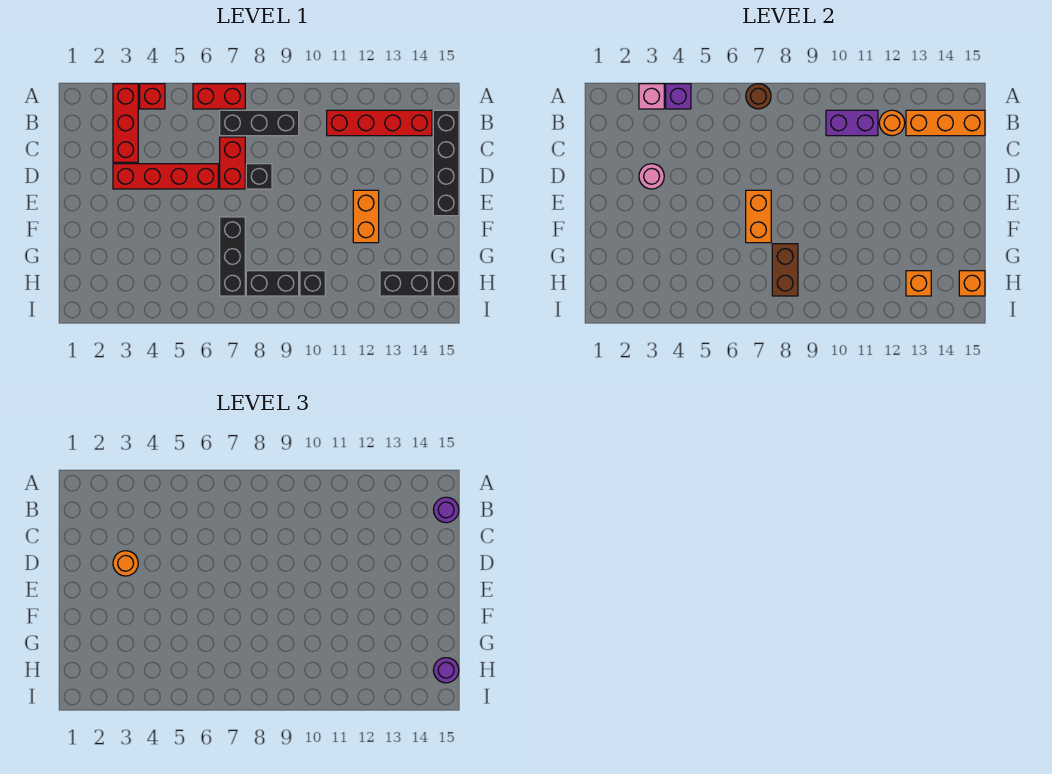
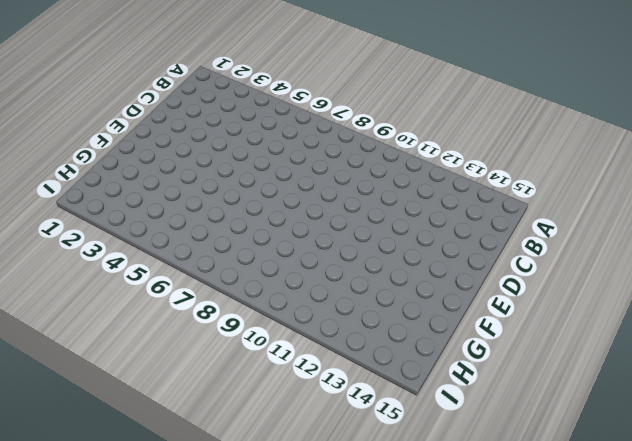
none -> red brick A3:C3 level 1
none -> red brick A4 level 1
none -> red brick A6:A7 level 1

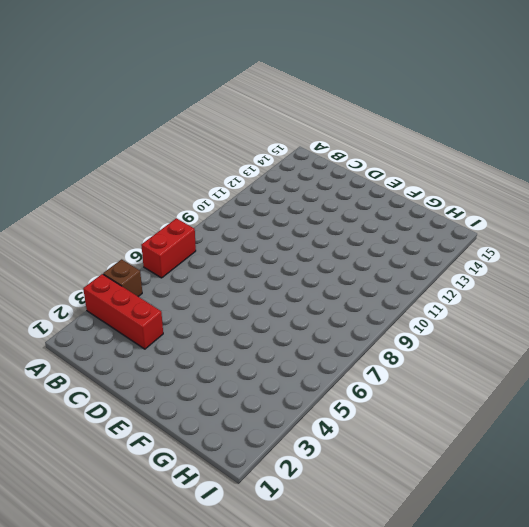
brown brick A4 level 1 -> red brick A4 level 1
none -> black brick B7:B9 level 1
none -> red brick B11:B14 level 1
none -> black brick B15:E15 level 1

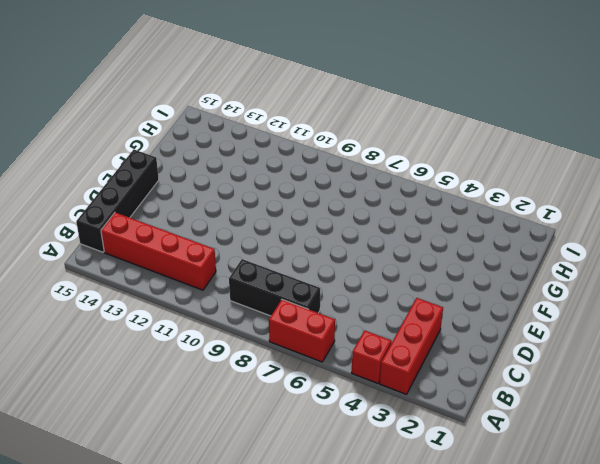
none -> red brick C7:D7 level 1
none -> red brick D3:D6 level 1
none -> black brick D8 level 1

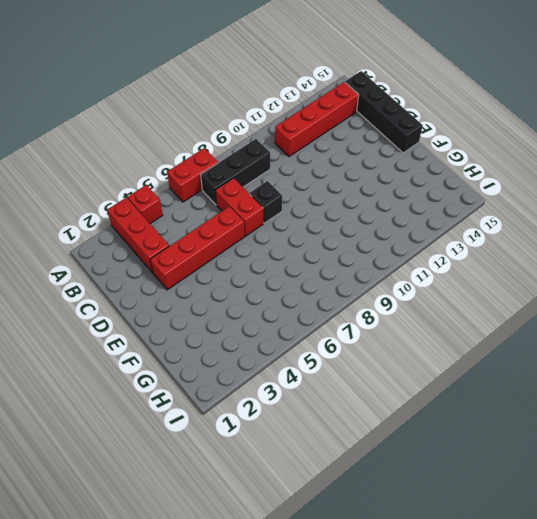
none -> orange brick E12:F12 level 1
none -> black brick F7:H7 level 1
none -> black brick H8:H9 level 1

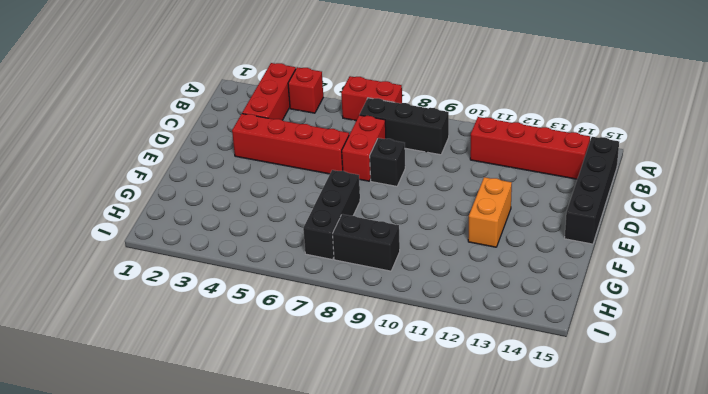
none -> black brick H10 level 1
none -> black brick H13:H14 level 1
none -> black brick H15 level 1

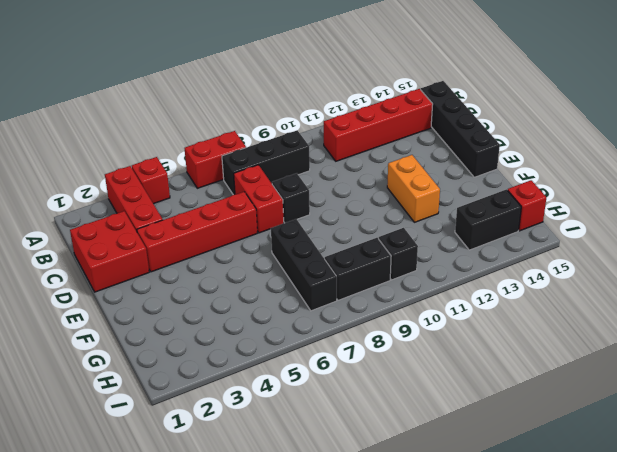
red brick C1:D2 level 1 -> none
red brick H15 level 1 -> black brick H15 level 1
none -> pink brick A3 level 2
none -> purple brick A4 level 2
none -> brown round brick A7 level 2

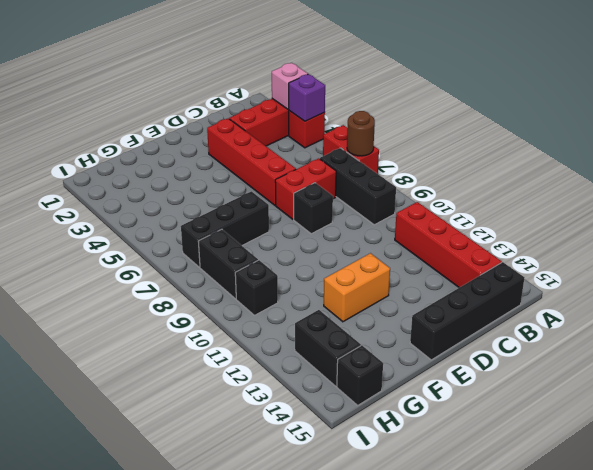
none -> purple brick B10:B11 level 2
none -> orange round brick B12 level 2
none -> orange brick B13:B15 level 2

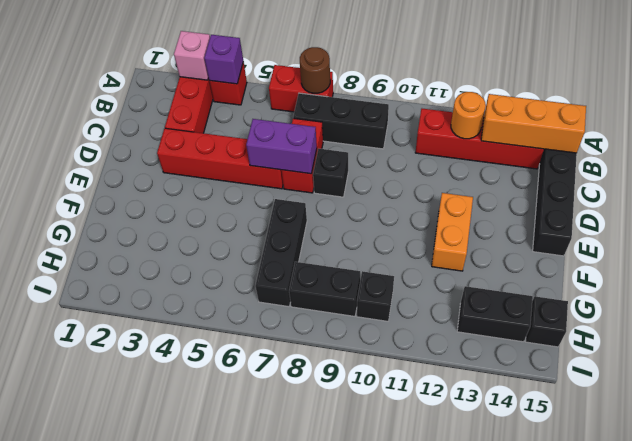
purple brick D6:D7 level 2 -> purple brick B10:B11 level 2
none -> pink round brick D3 level 2
none -> orange brick E7:F7 level 2
none -> brown brick G8:H8 level 2

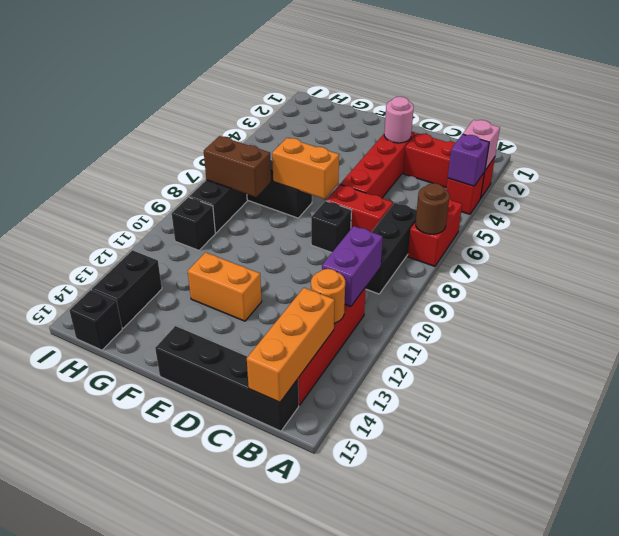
none -> orange brick H13 level 2
none -> orange brick H15 level 2
none -> purple round brick B15 level 3

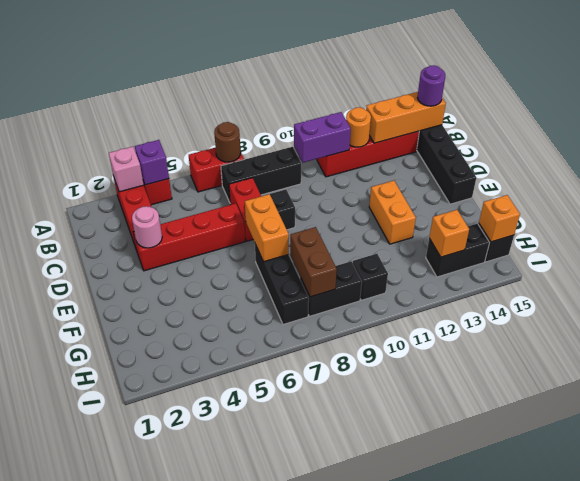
none -> orange round brick D3 level 3
none -> purple round brick H15 level 3

